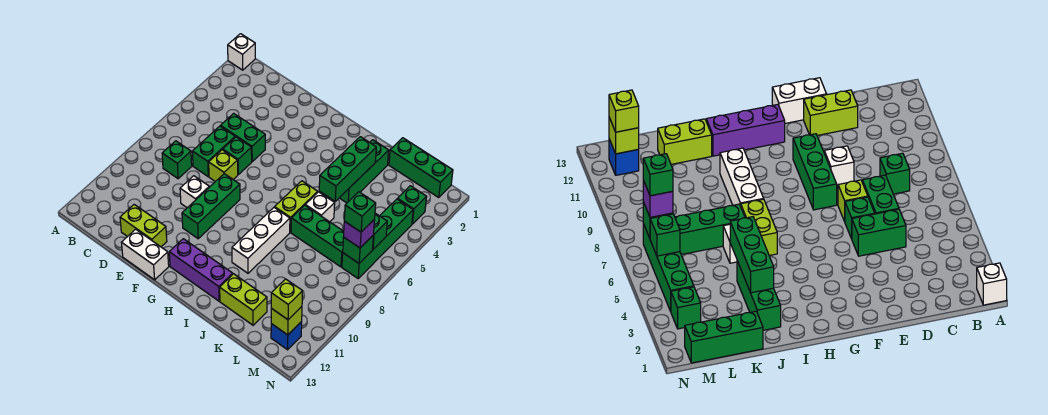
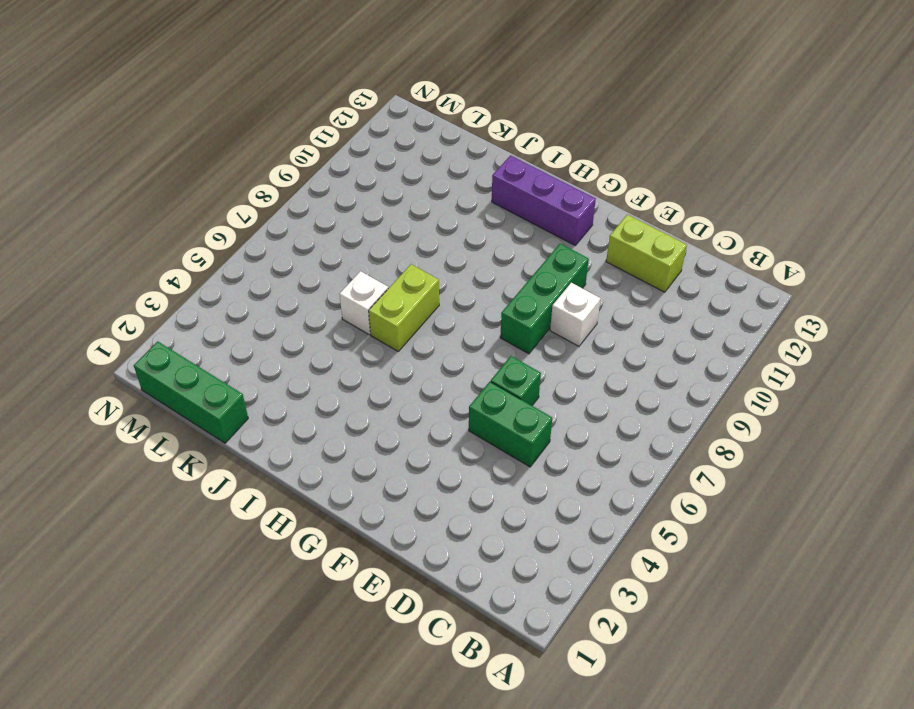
none -> white brick A1 level 1
none -> green brick C8 level 1
none -> green brick D6:D7 level 1

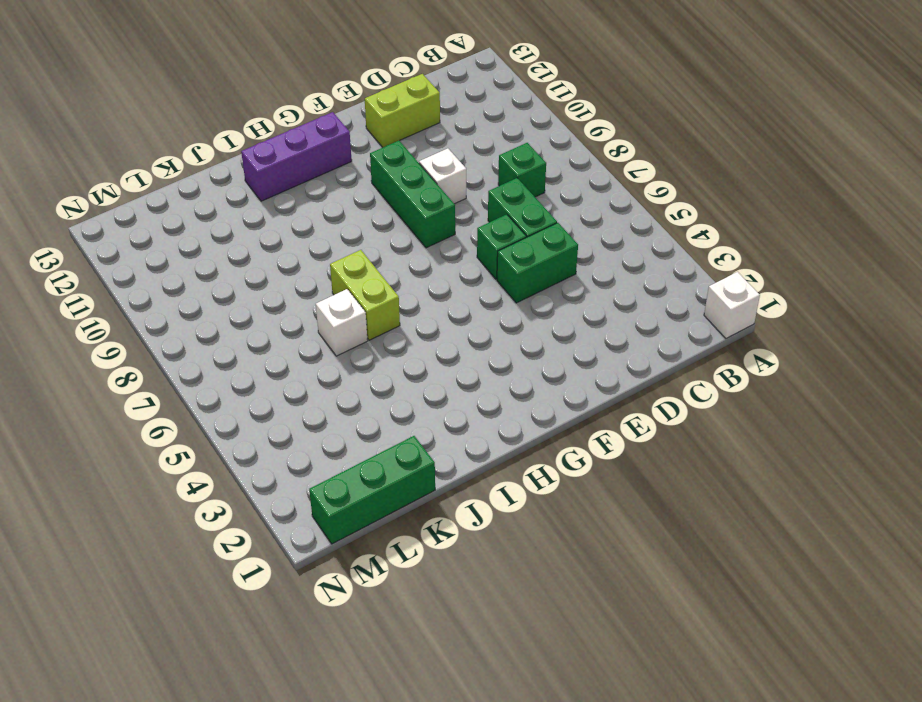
none -> lime brick E7 level 1
none -> white brick E13:F13 level 1
none -> white brick I8:I10 level 1

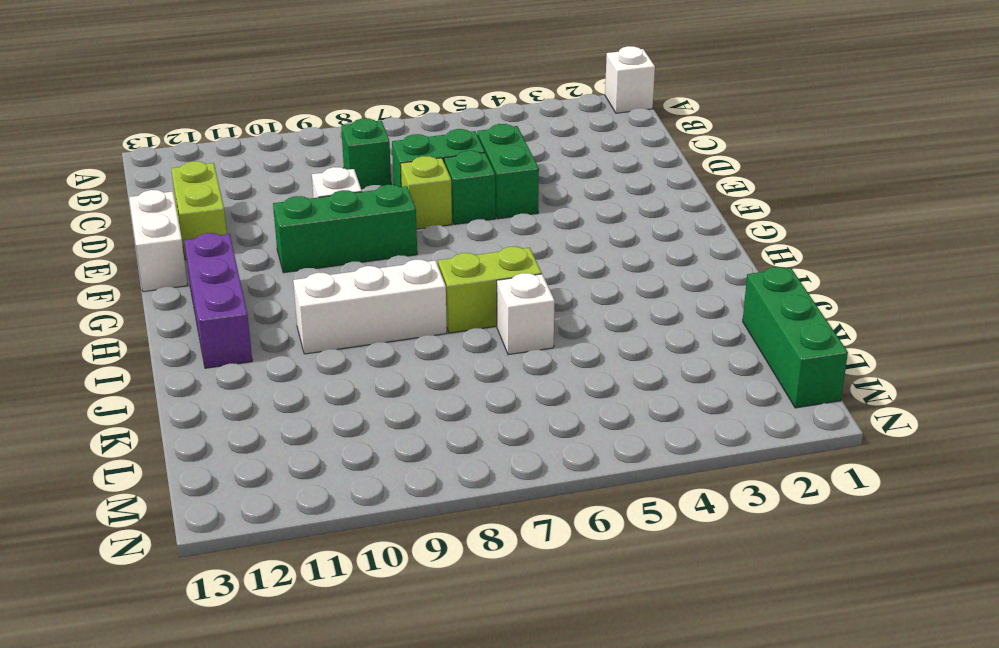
none -> green brick J2:J4 level 1
none -> green brick J7:L7 level 1
none -> lime brick J12:K12 level 1

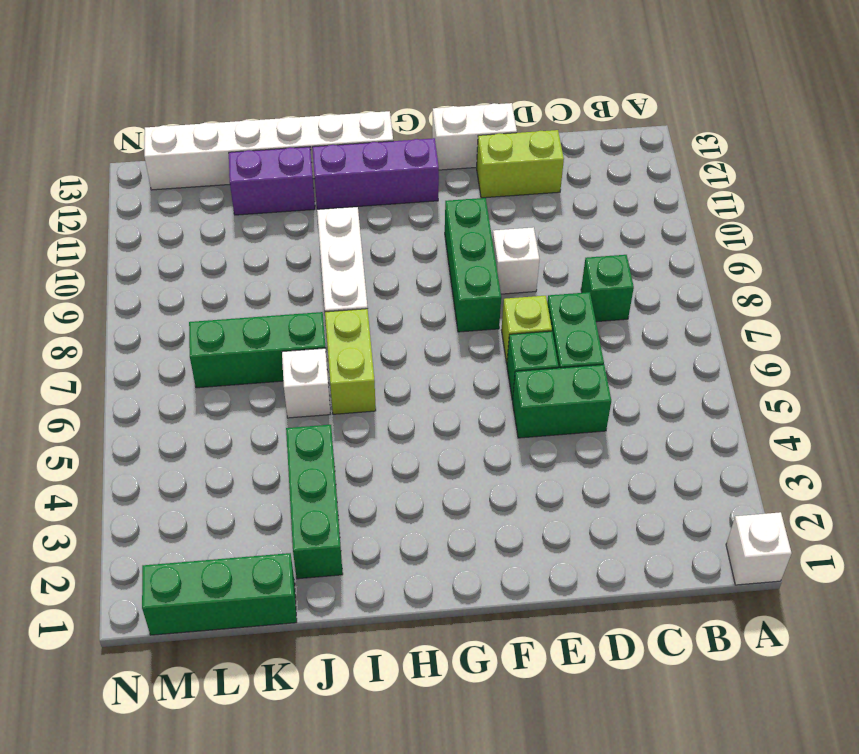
white brick H13:M13 level 1 -> none
purple brick J12:K12 level 1 -> lime brick J12:K12 level 1
none -> green brick M3 level 1
none -> green brick M4:M7 level 1
none -> blue brick M12 level 1

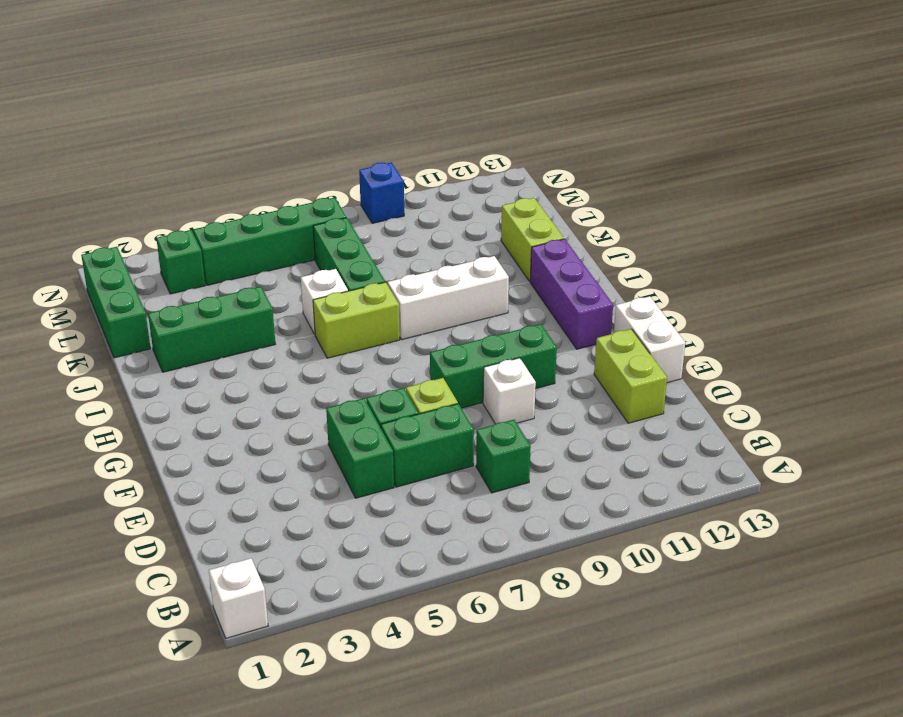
blue brick N9 level 1 -> blue brick M12 level 1
none -> green brick J3:J5 level 2
none -> green brick M6 level 2
none -> green brick M7 level 2

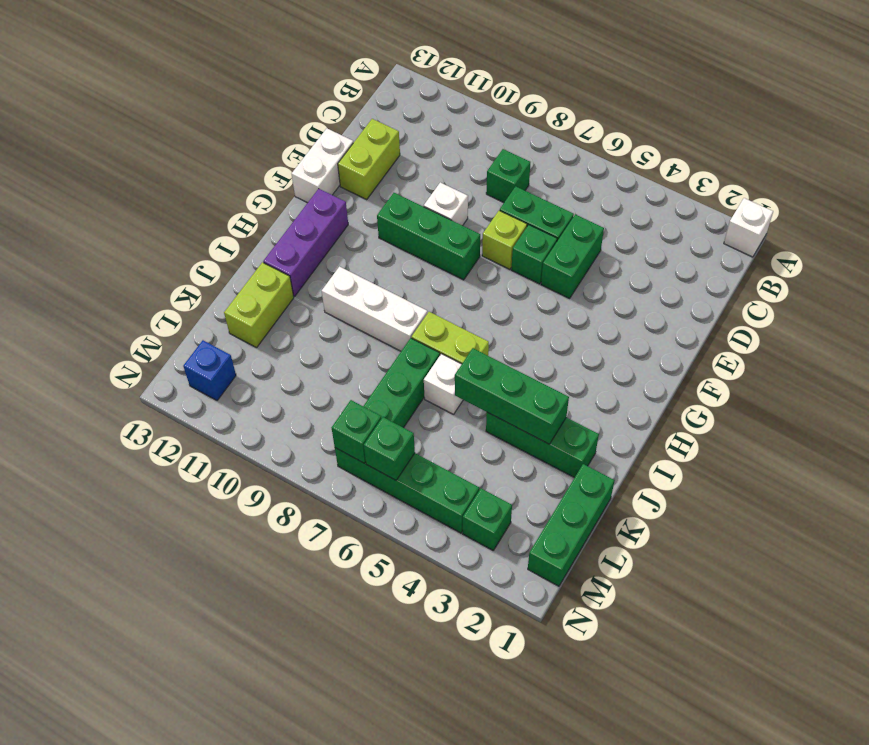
none -> lime brick M12 level 2
none -> purple brick M7 level 3
none -> lime brick M12 level 3

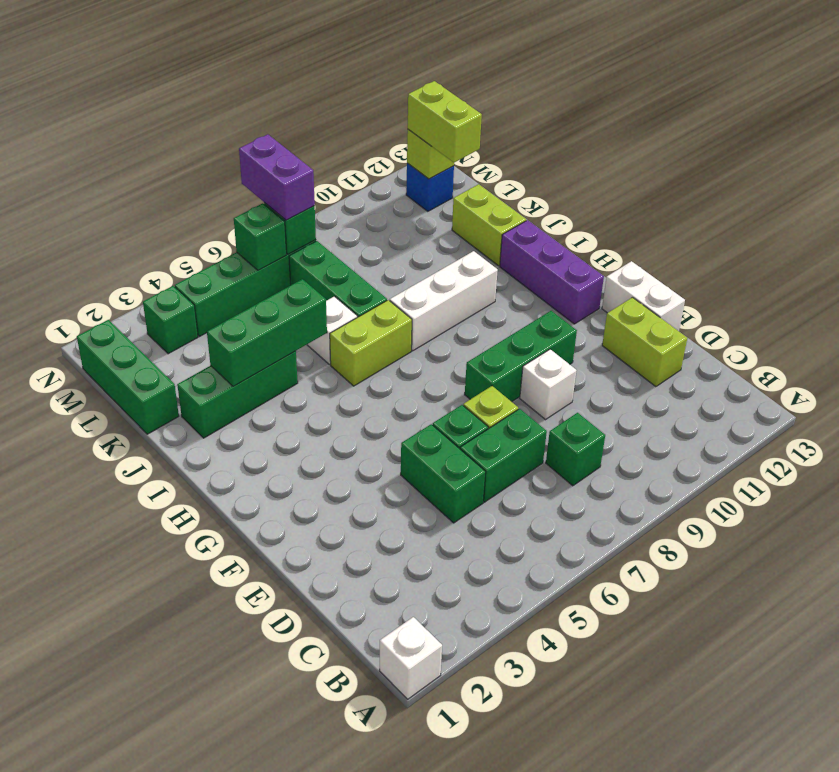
lime brick L12:M12 level 3 -> lime brick M12 level 3
purple brick M7:N7 level 3 -> purple brick M7 level 3
none -> green brick M7 level 4

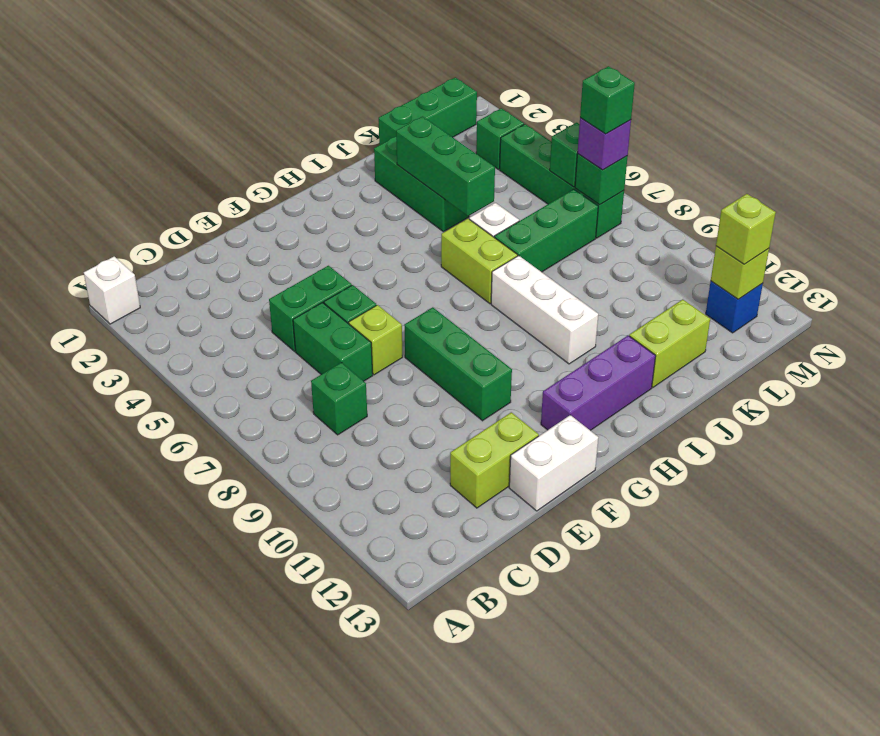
none -> white brick E9 level 1

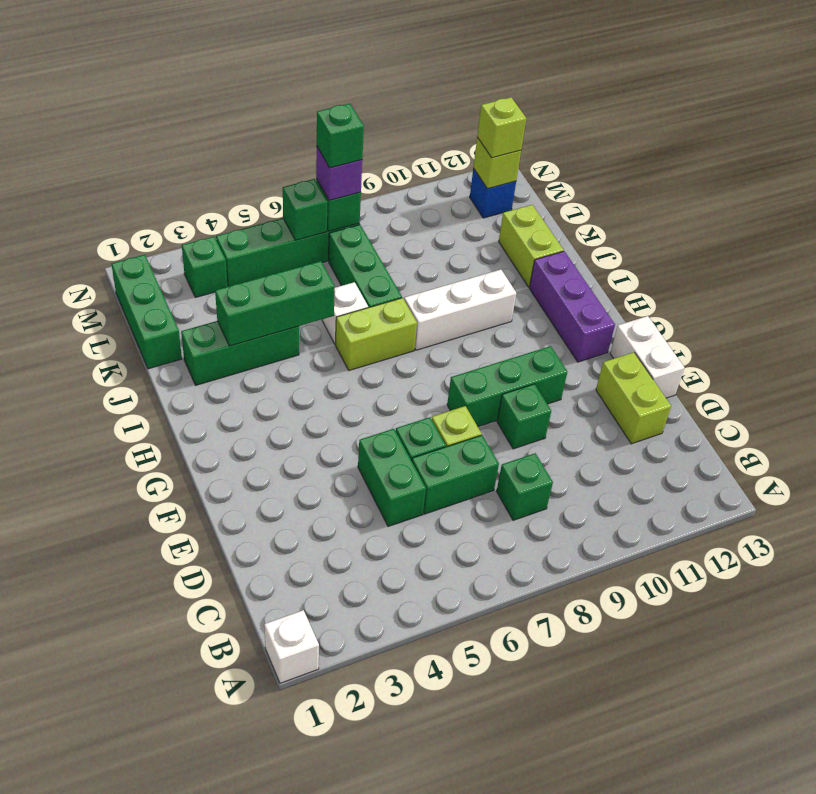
green brick E9 level 1 -> white brick E9 level 1

